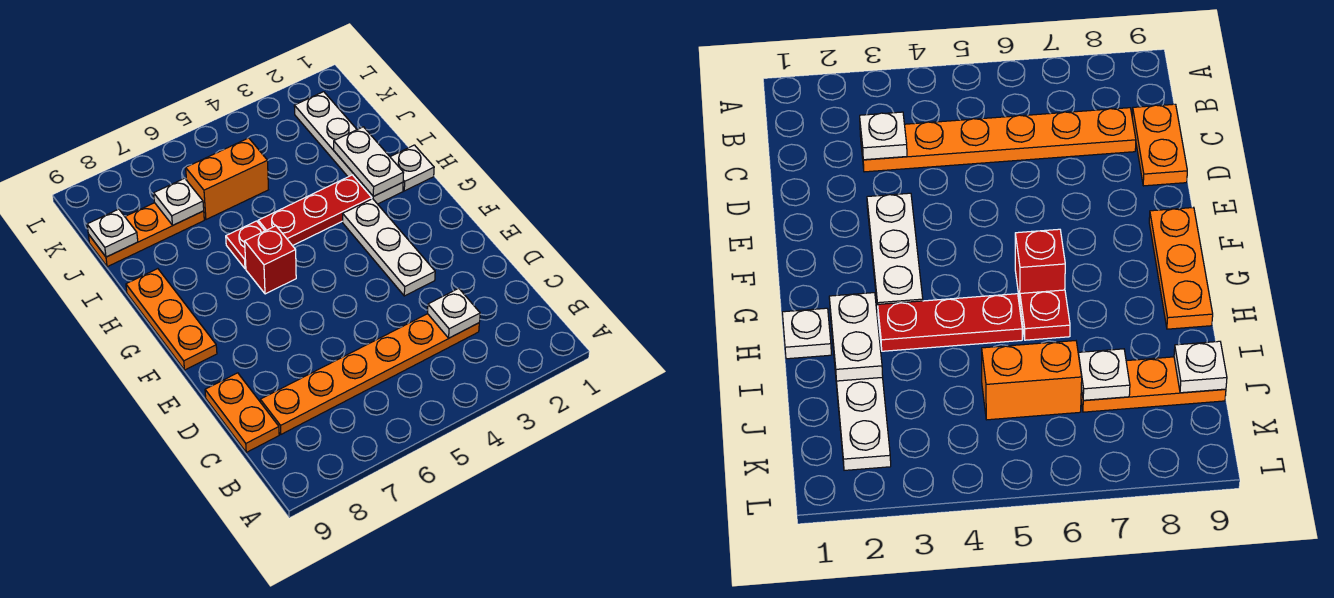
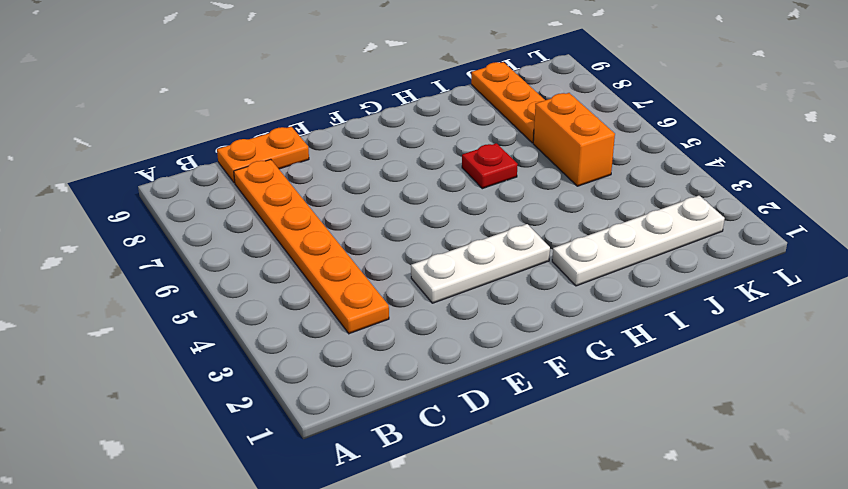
none -> orange plate F9:H9 level 1
none -> red brick G6 level 1
none -> white plate H1 level 1

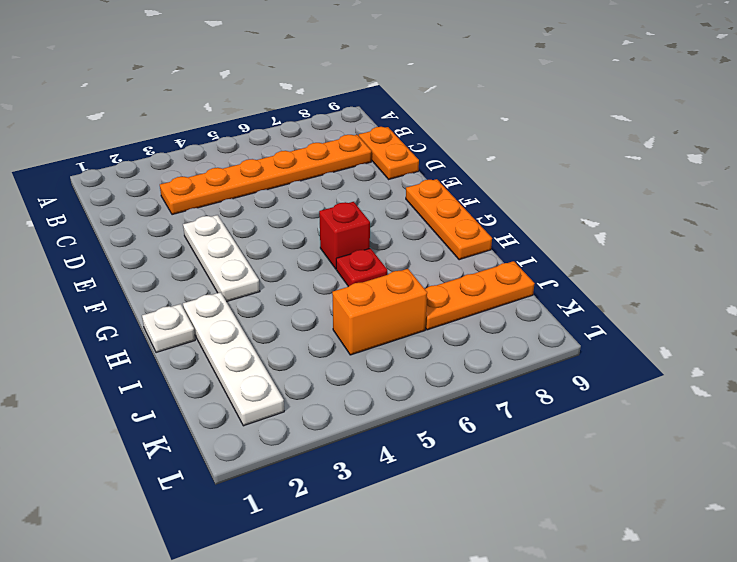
none -> red plate H3:H5 level 1
none -> white plate C3 level 2
none -> white plate H2:I2 level 2

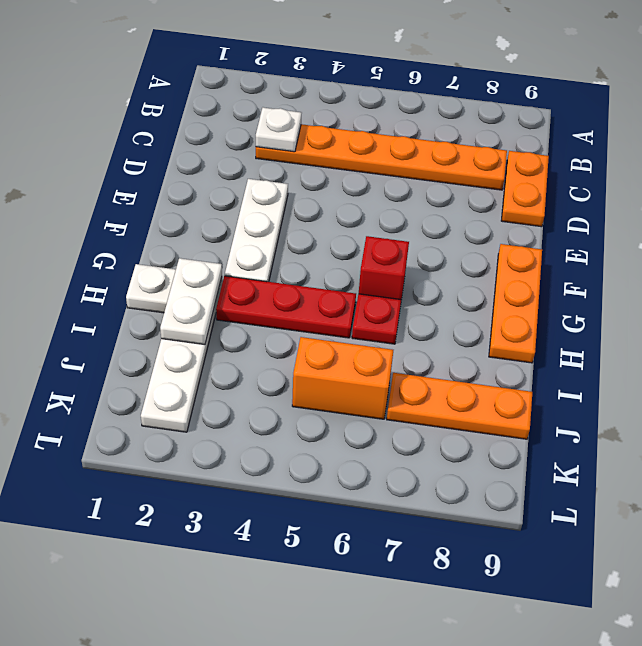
none -> white plate J7 level 2
none -> white plate J9 level 2

